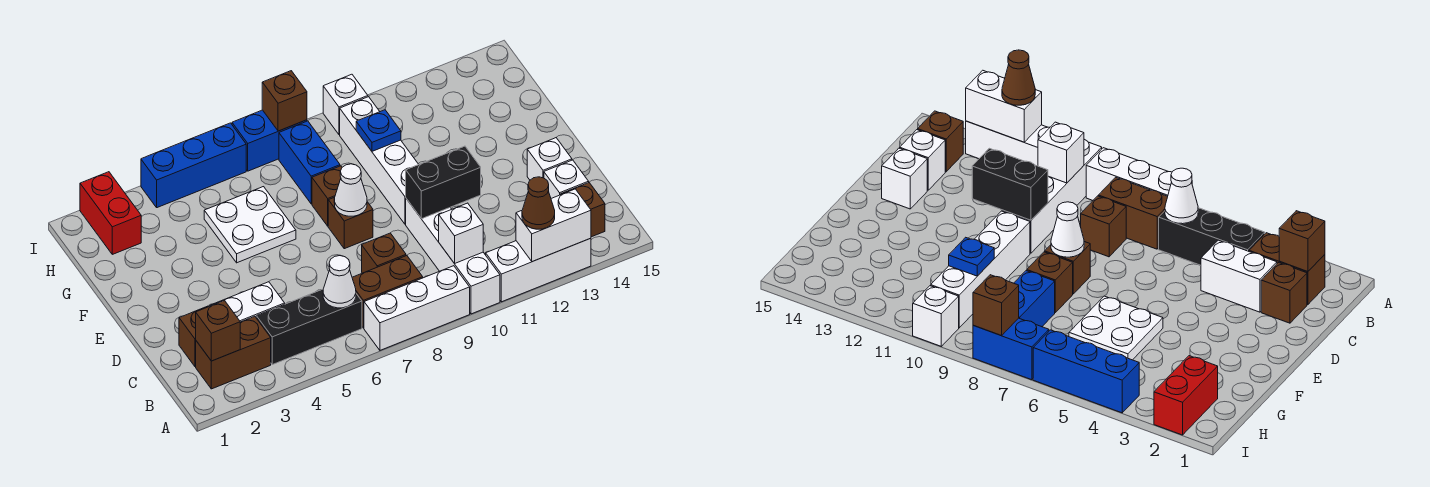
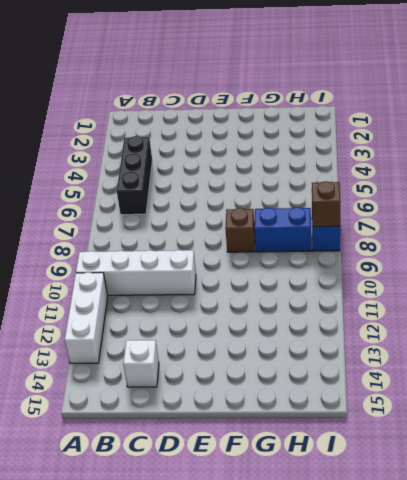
none -> white brick A7:A9 level 1
none -> brown brick B2:B3 level 1
none -> brown brick B7:B8 level 1
none -> brown brick B14 level 1

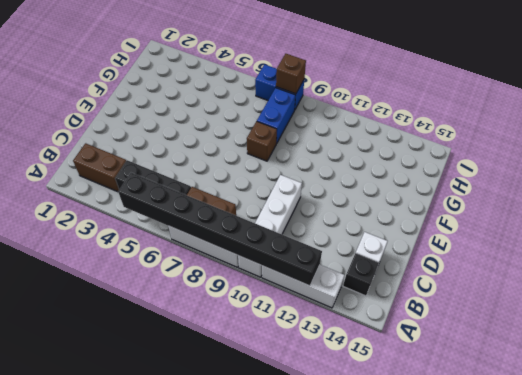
black brick A5:A12 level 2 -> white brick A12:A13 level 2
black brick B14 level 1 -> brown brick B14 level 1
none -> brown brick C2 level 1
none -> white brick C3:C4 level 1
none -> brown brick C8 level 1
none -> white brick D14 level 1

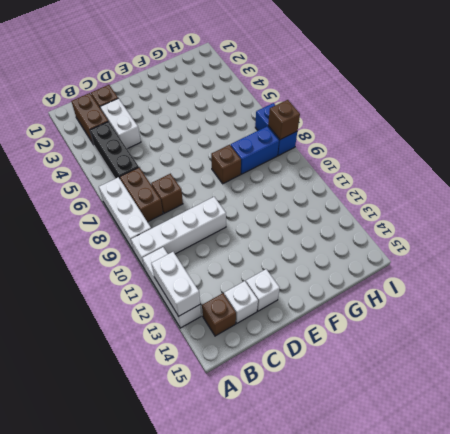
none -> brown brick E8 level 1
none -> white brick E10:H10 level 1
none -> white plate F5:G6 level 1
none -> red brick H2:I2 level 1

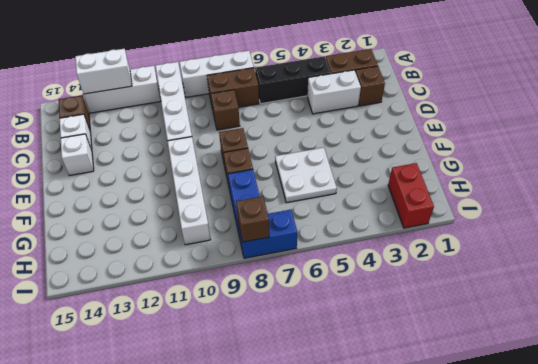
none -> blue brick I4:I6 level 1
none -> white brick I10 level 1
none -> brown brick B2 level 2
none -> white cone B6 level 2

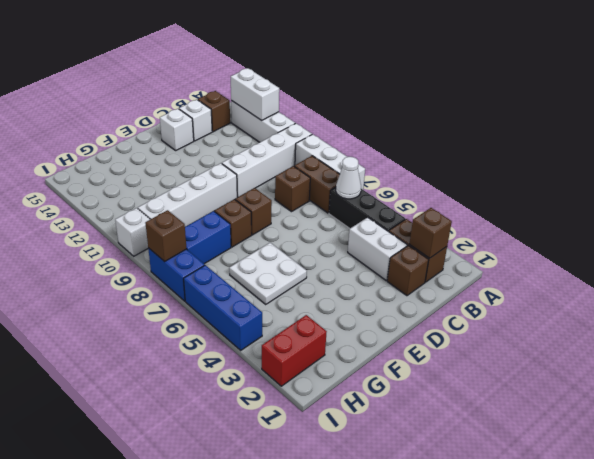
none -> white brick B10 level 2
none -> black brick D10:D11 level 2
none -> white cone E8 level 2
none -> blue plate G10 level 2

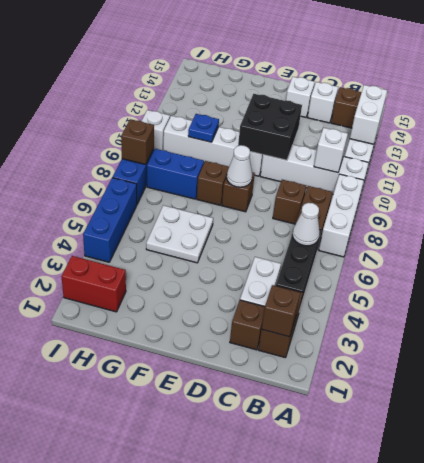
black brick D10:E11 level 2 -> black brick D10:D11 level 2
none -> brown cone A12 level 3

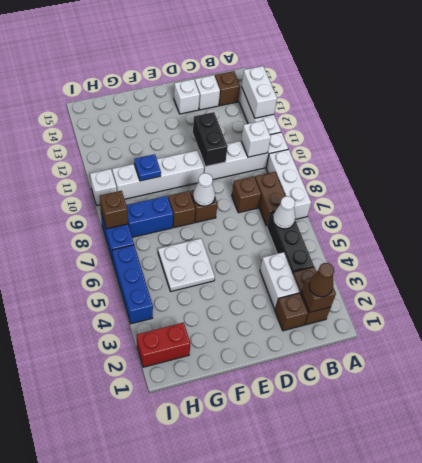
brown cone B2 level 3 -> brown cone A12 level 3

